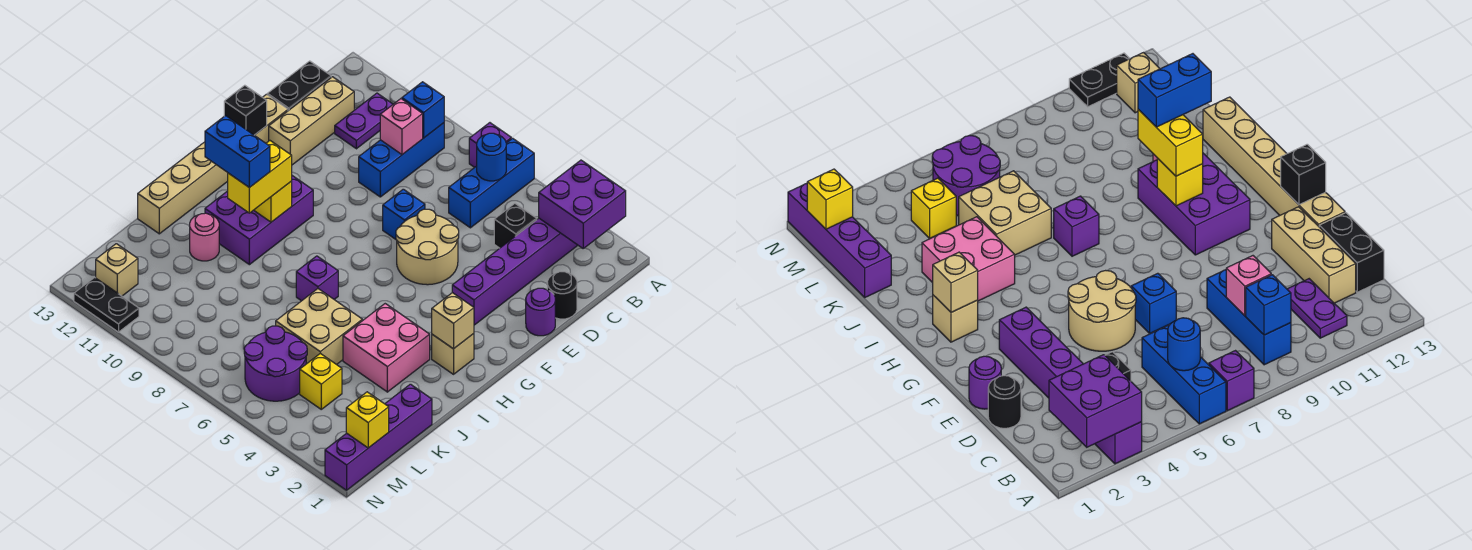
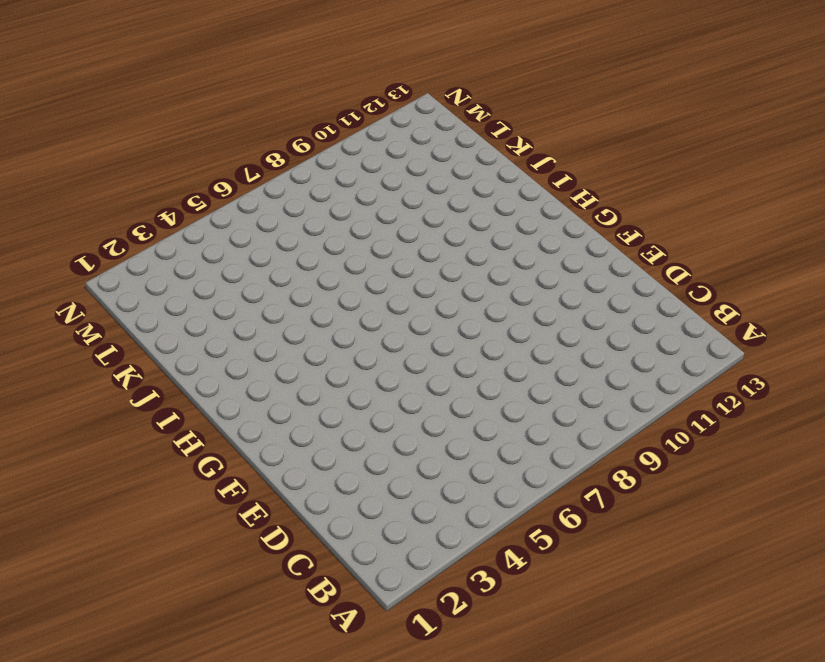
none -> purple brick A3:F3 level 1
none -> blue brick A6:C6 level 1
none -> purple brick A7 level 1
none -> blue brick B9:D9 level 1

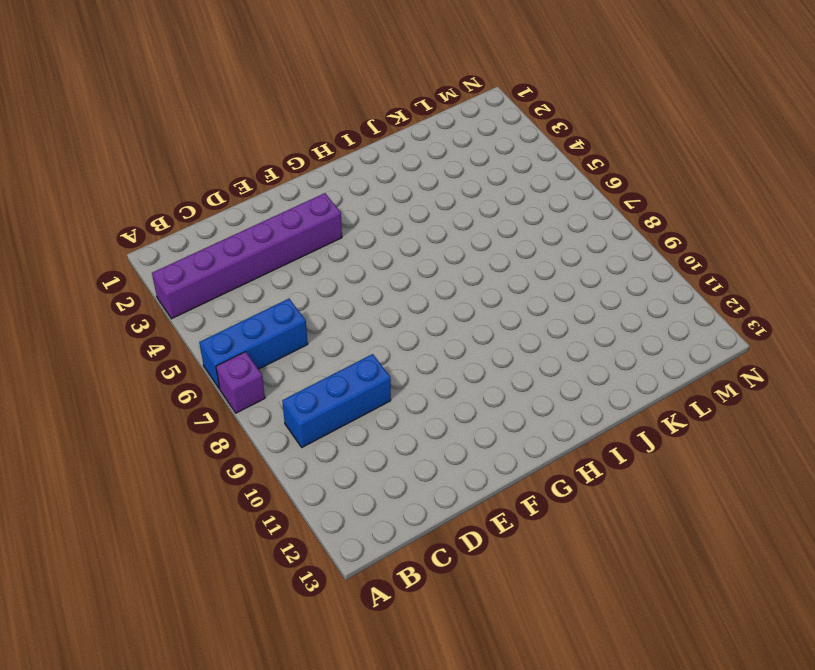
none -> purple plate B11:C11 level 1
none -> black brick C4 level 1
none -> tan brick C12:E12 level 1
none -> black brick C13:D13 level 1

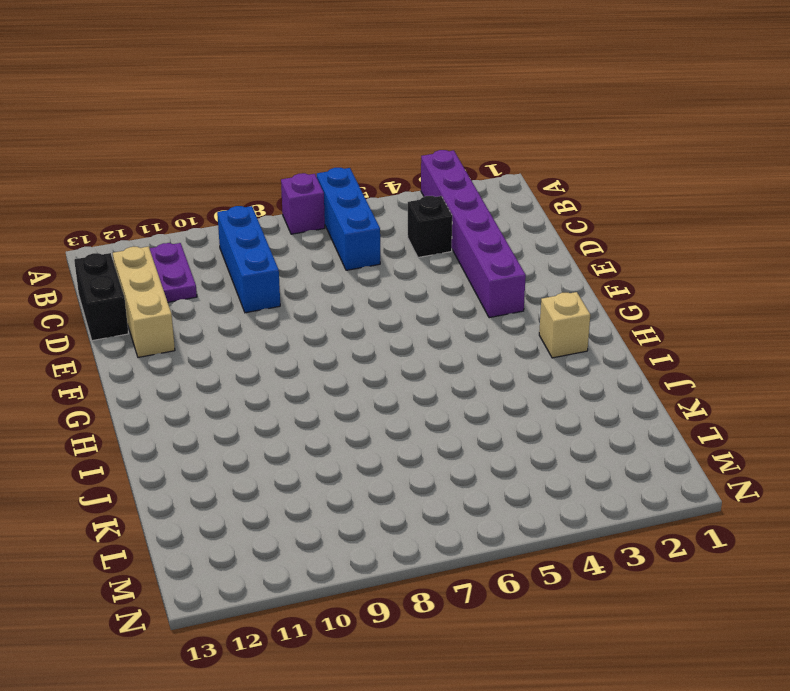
none -> black round brick D1 level 1
none -> purple round brick E1 level 1
none -> tan round brick E5:F6 level 1
none -> blue brick E7 level 1

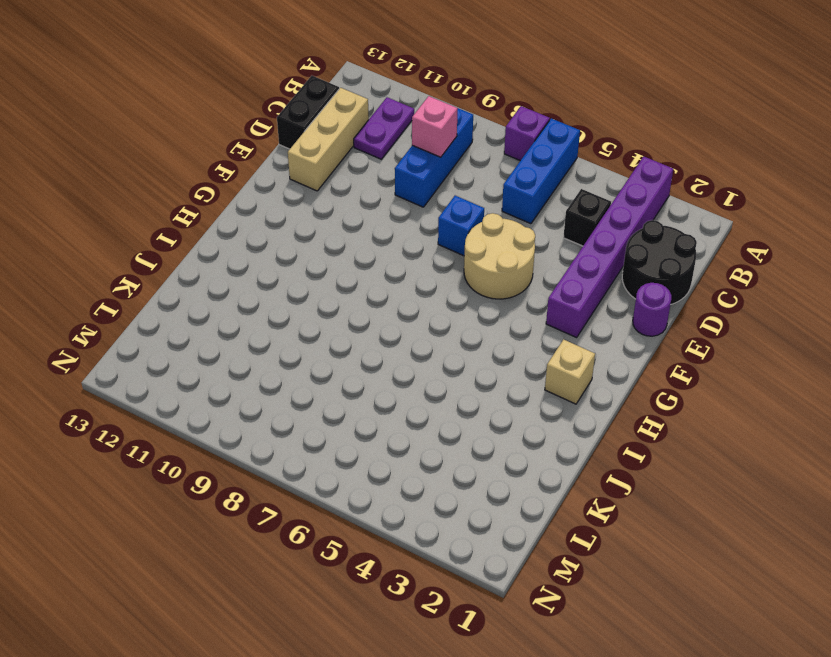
black round brick C1:D2 level 1 -> black round brick D1 level 1
none -> tan brick E13:J13 level 1
none -> purple brick G10:I11 level 1
none -> pink brick I3:J4 level 1
none -> purple brick I7 level 1

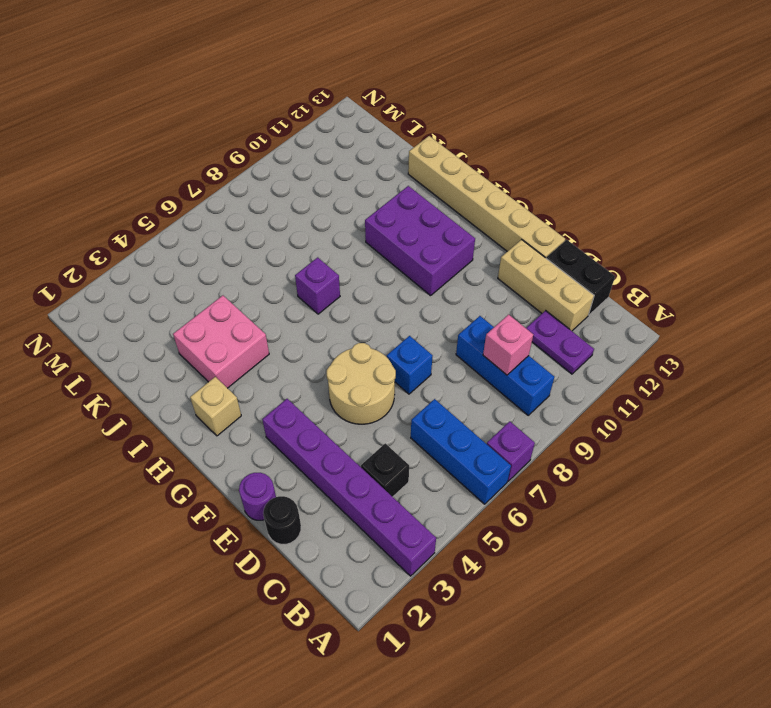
none -> tan brick J5:K6 level 1
none -> pink round brick J11 level 1
none -> purple brick K1:N1 level 1
none -> yellow brick L4 level 1

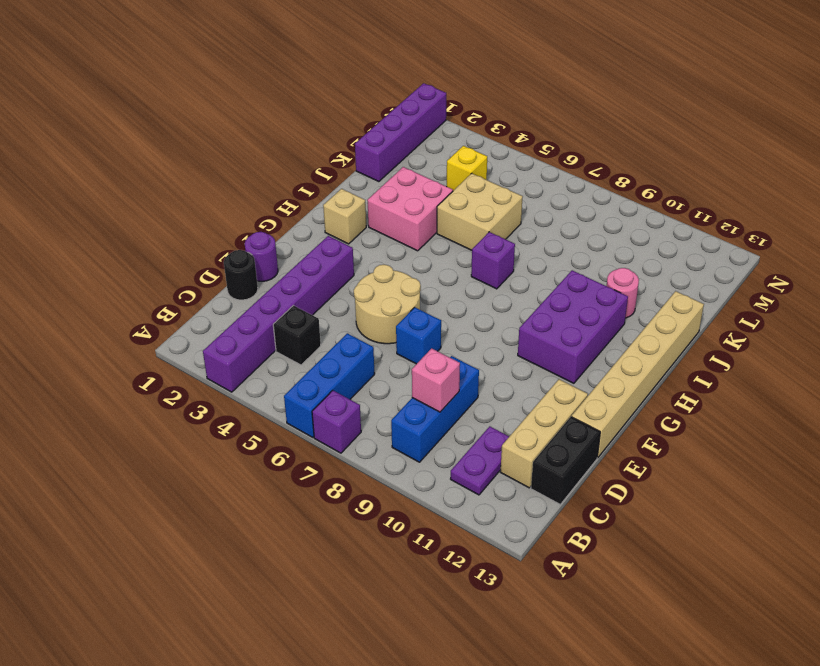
none -> purple round brick L5:M6 level 1
none -> tan brick M12 level 1
none -> black plate N11:N12 level 1
none -> purple brick A2:B3 level 2

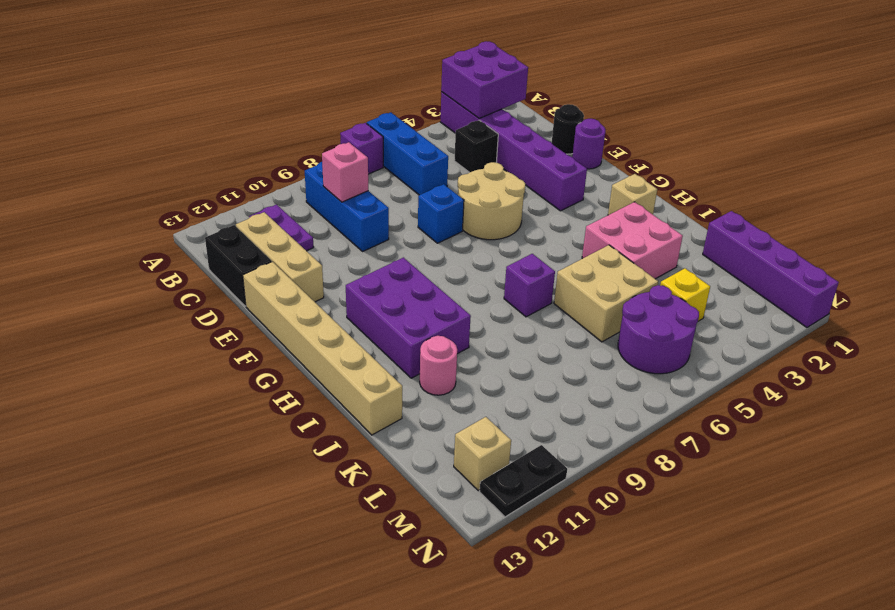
none -> blue round brick B6 level 2
none -> blue brick B9 level 2
none -> black brick F13 level 2
none -> tan brick H2 level 2

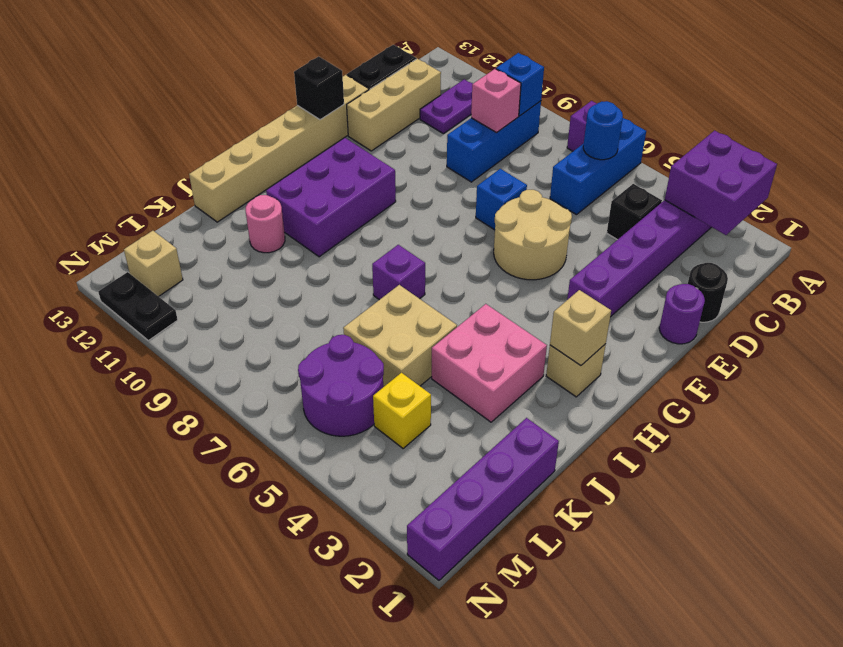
none -> yellow brick H10 level 2
none -> yellow brick M1 level 2
none -> yellow brick H10:I10 level 3
none -> blue brick I10:I11 level 4

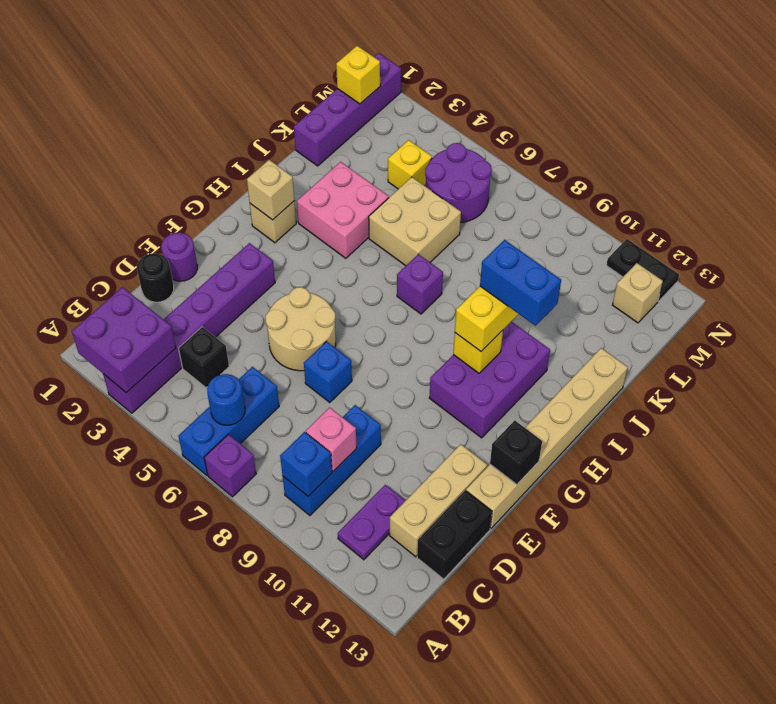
none -> pink round brick J11 level 1

